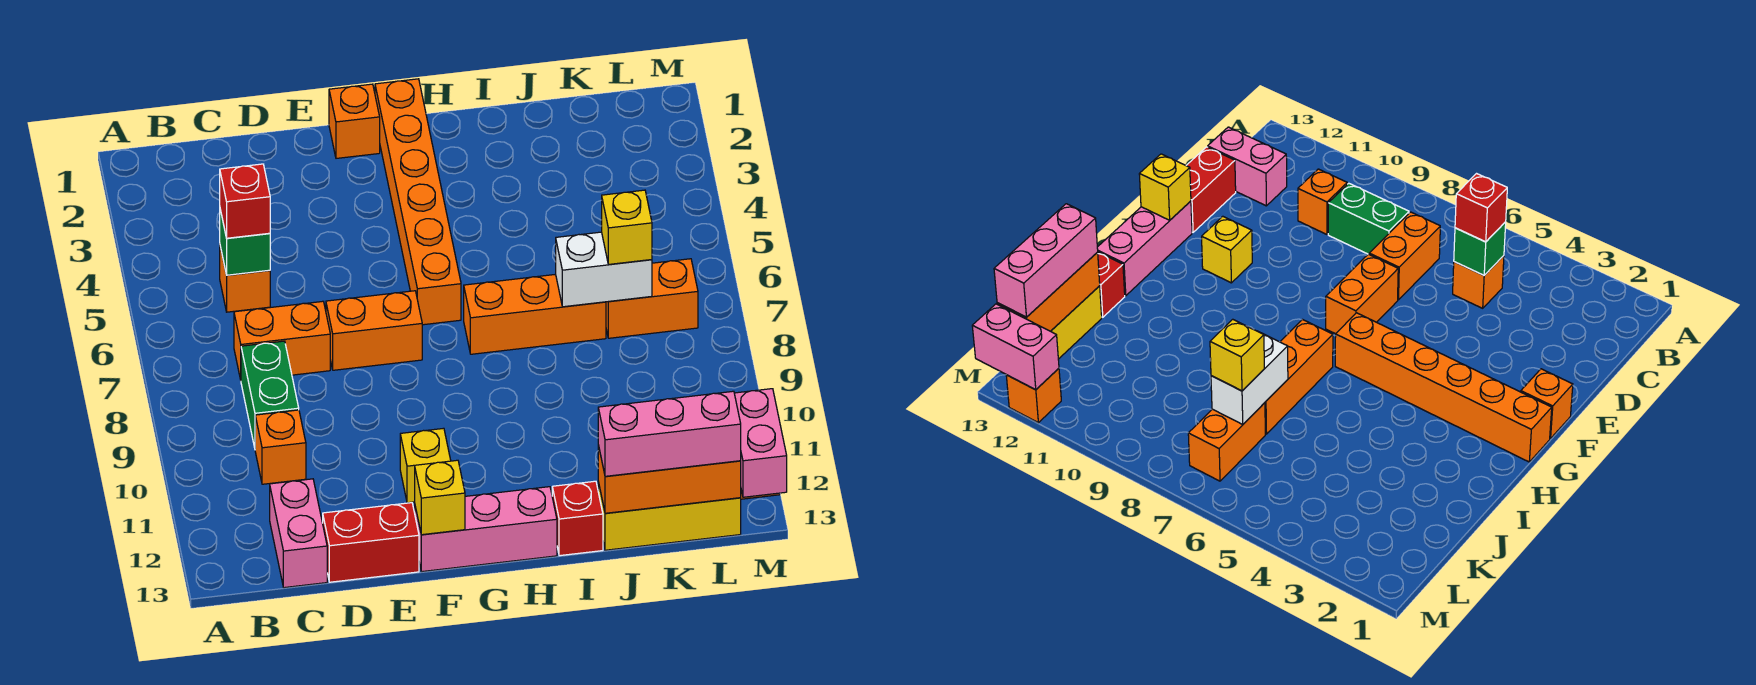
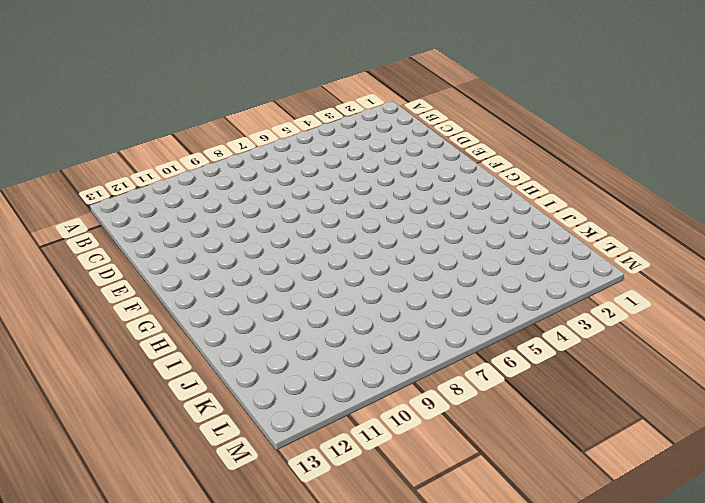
none -> orange brick C5 level 1
none -> orange brick C7:D7 level 1
none -> green brick C8:C9 level 1

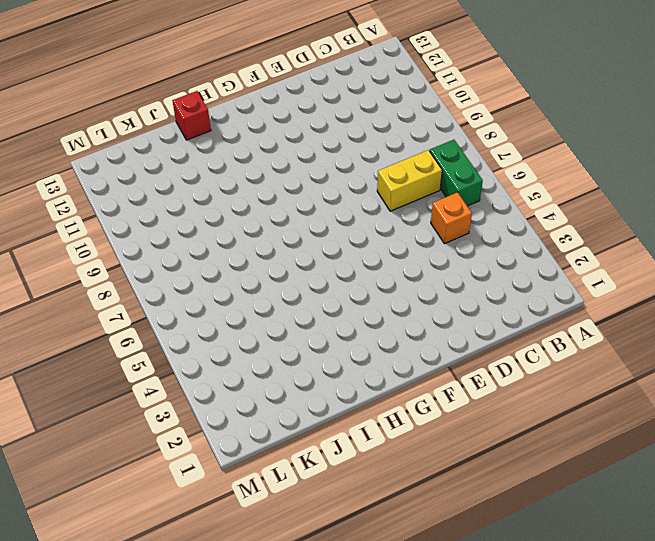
green brick B6:B7 level 1 -> green brick C8:C9 level 1
yellow brick C7:D7 level 1 -> orange brick C7:D7 level 1
none -> orange brick C10 level 1
none -> pink brick C12:C13 level 1
none -> red brick D13:E13 level 1

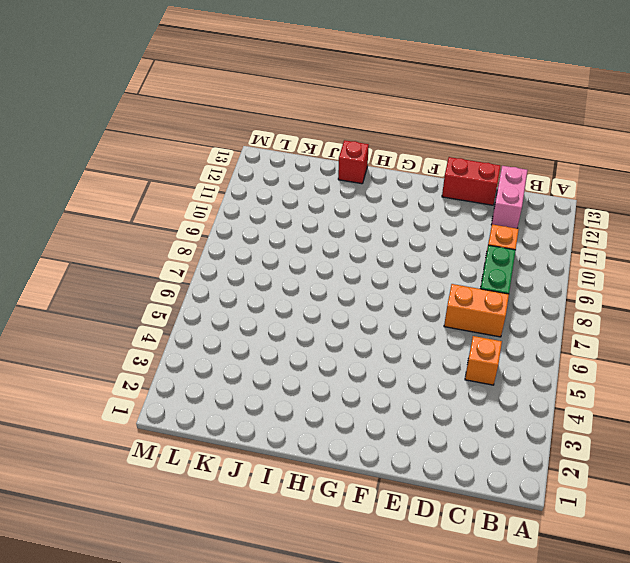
none -> orange brick E7:F7 level 1
none -> orange brick F1 level 1
none -> yellow brick F11 level 1

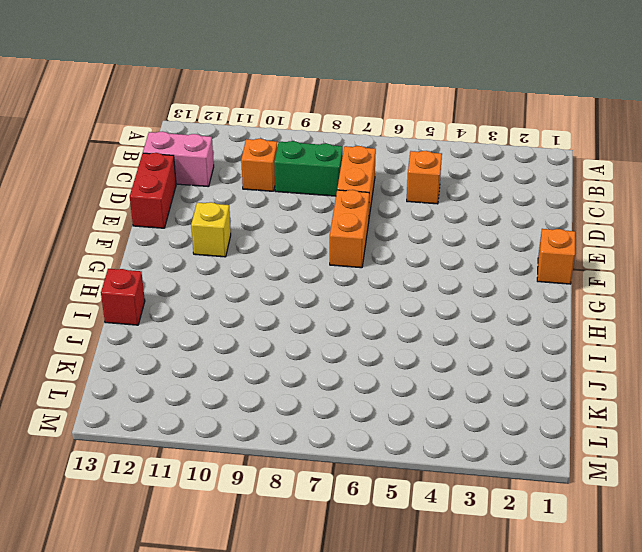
none -> pink brick F13:H13 level 1
none -> orange brick G1:G6 level 1
none -> orange brick H7:J7 level 1

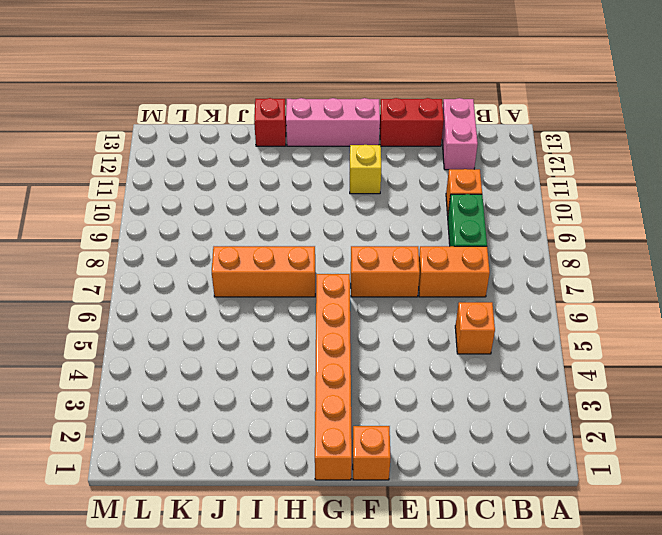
none -> yellow brick J13:L13 level 1
none -> orange brick K7:L7 level 1
none -> orange brick M12 level 1

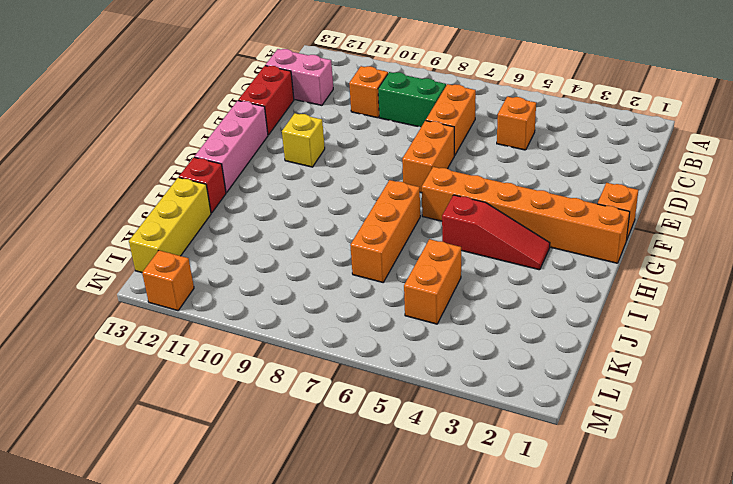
red slope H3:H5 level 1 top 5 -> none
orange brick J5:K5 level 1 -> orange brick K7:L7 level 1
none -> green brick C5 level 2
none -> yellow brick F13 level 2
none -> white brick J7:K7 level 2

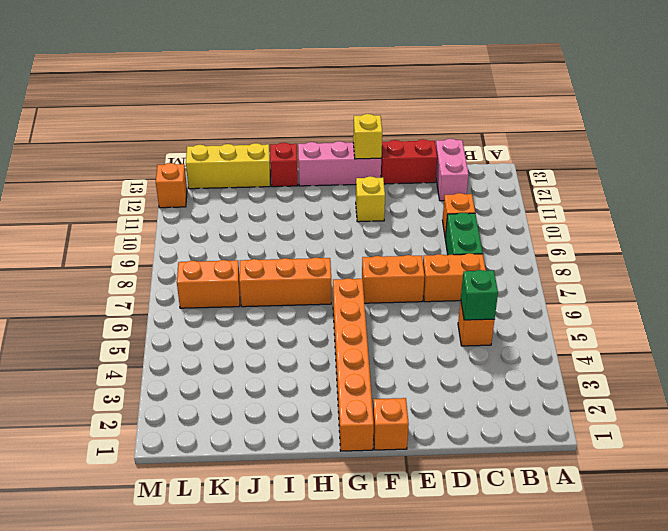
none -> white brick J7:K7 level 2
none -> orange brick J13:L13 level 2
none -> pink brick M12:M13 level 2

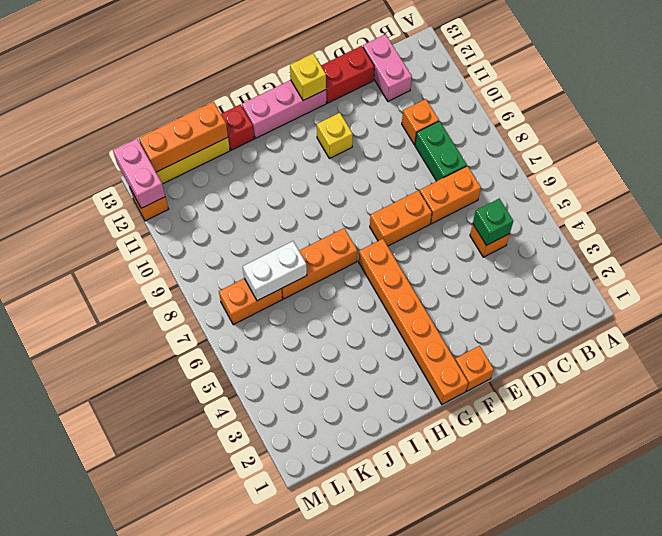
none -> red brick C5 level 3
none -> pink brick J13:L13 level 3
none -> yellow brick K7 level 3

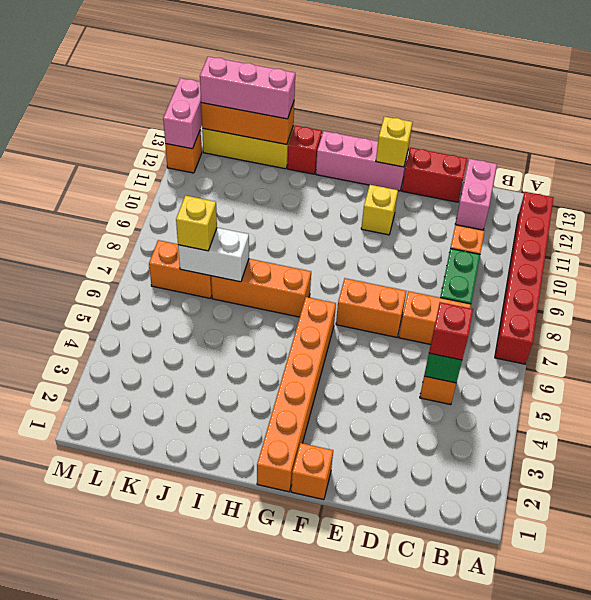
red brick A7:A12 level 1 -> none

